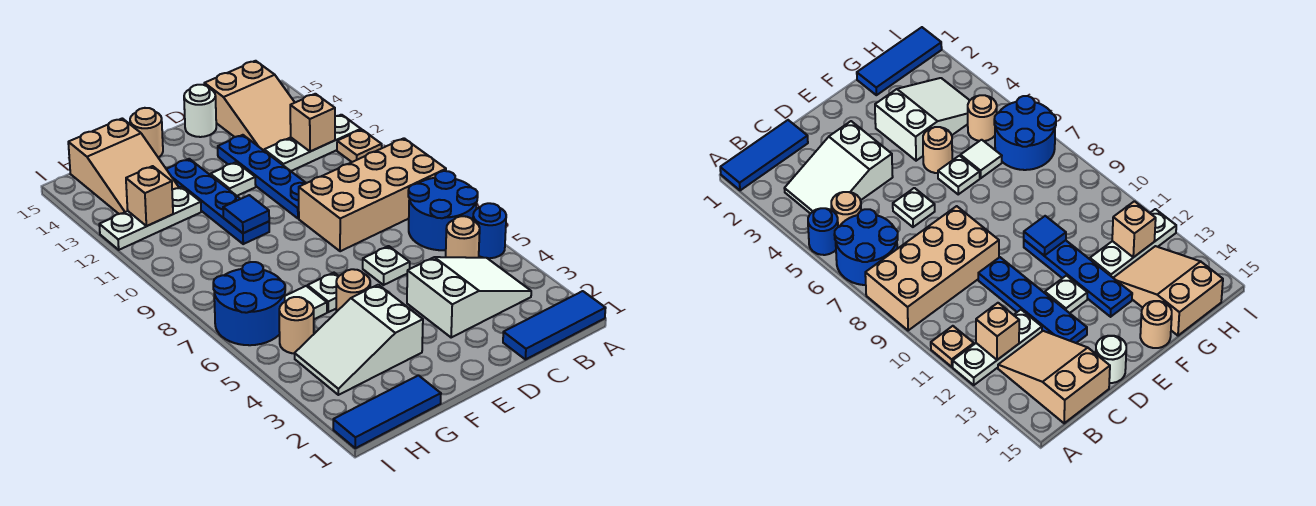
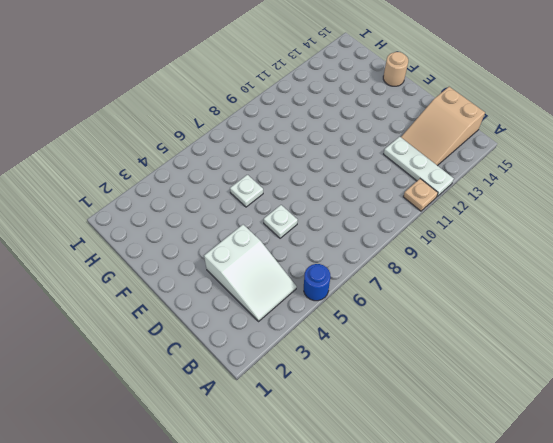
none -> blue tile A1:C1 level 1
none -> blue round brick A6:B7 level 1
none -> tan brick A8:D9 level 1

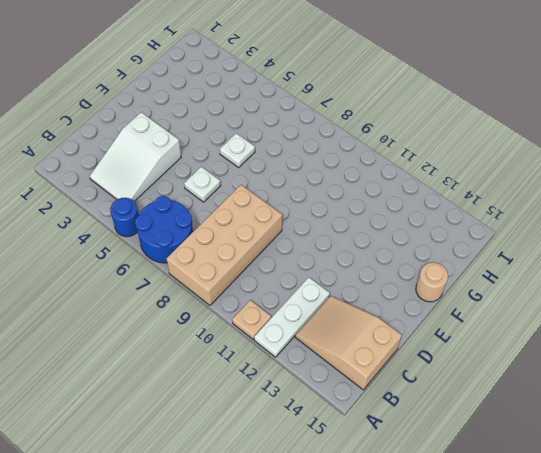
none -> blue tile A1:C1 level 1
none -> tan round brick B5 level 1
none -> blue plate D10:D13 level 1

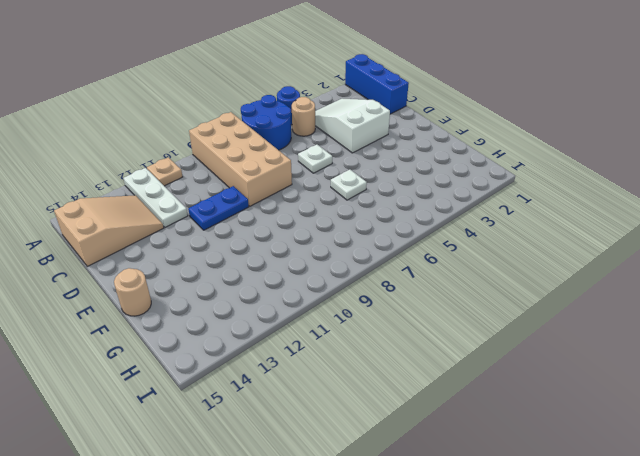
blue brick A1:C1 level 1 -> blue tile A1:C1 level 1
blue plate D10:D11 level 1 -> blue plate D10:D13 level 1
none -> white round brick D15 level 1
none -> white plate E12 level 1
none -> white slope F3:H4 level 1 top F

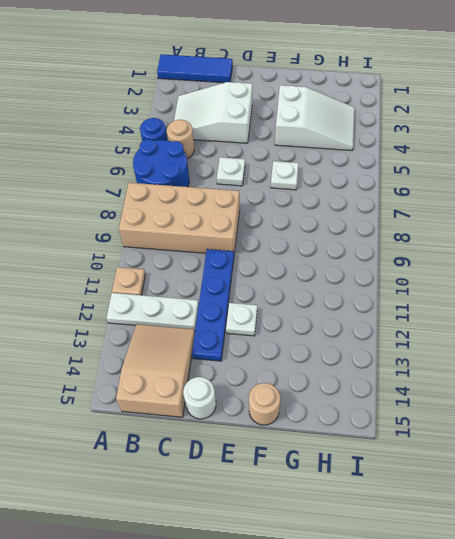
none -> tan round brick F5 level 1
none -> blue plate F10:F13 level 1
none -> blue tile G1:I1 level 1

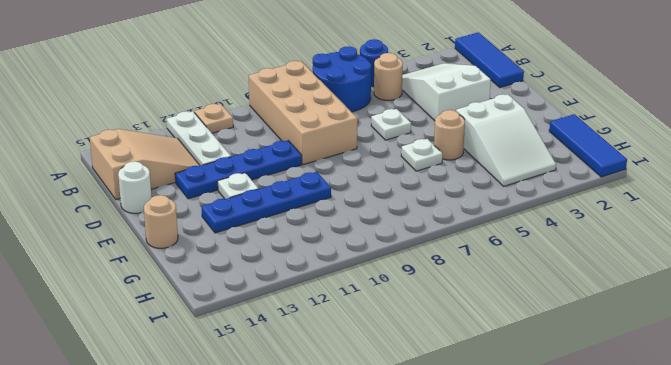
none -> white tile G6 level 1
none -> white plate G12:I12 level 1
none -> tan slope G13:H15 level 1 top 15

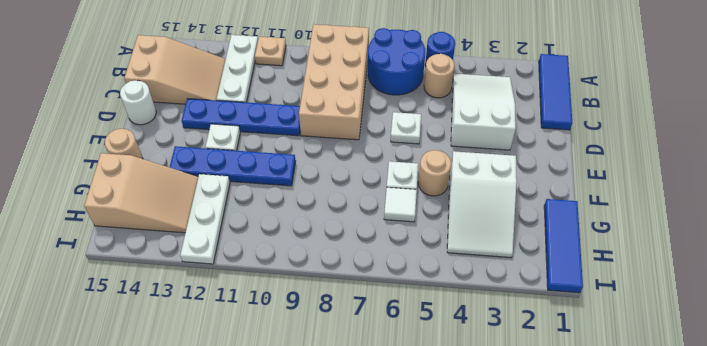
none -> tan round brick H5 level 1
none -> blue round brick H6:I7 level 1
none -> tan brick B12 level 2

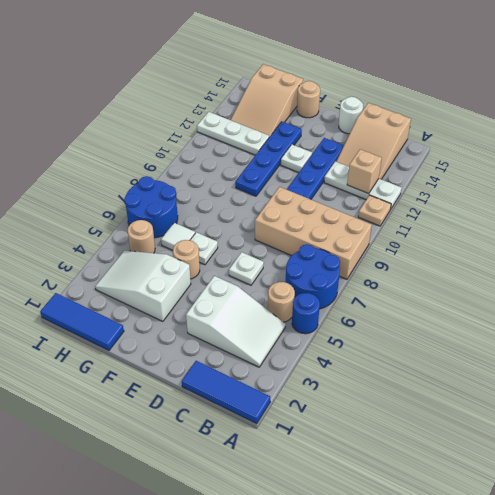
none -> blue tile F10 level 2
none -> tan brick H12 level 2

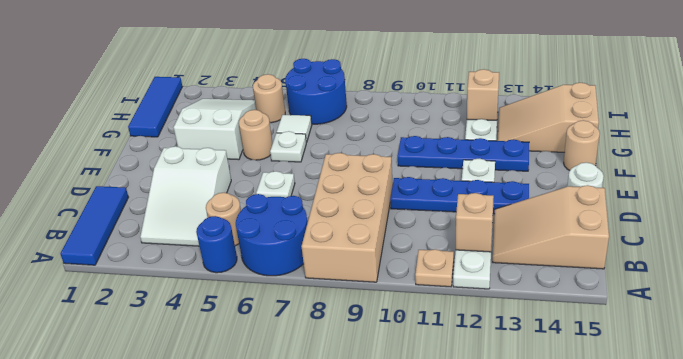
none -> blue tile F10 level 2

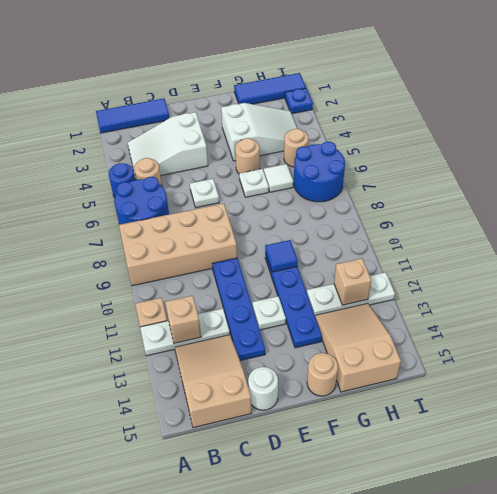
blue plate I2 level 1 -> none

